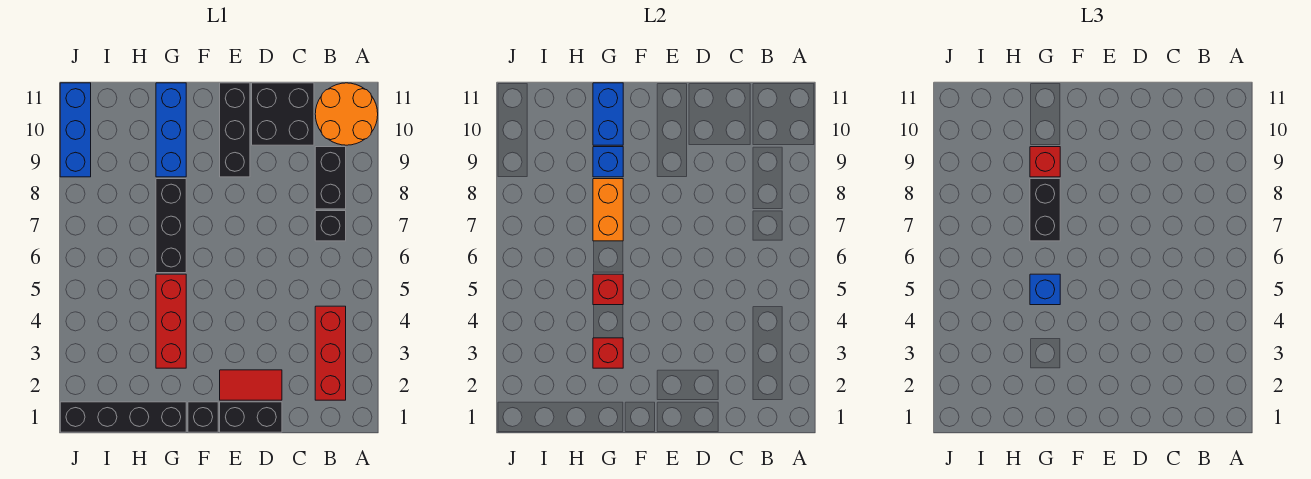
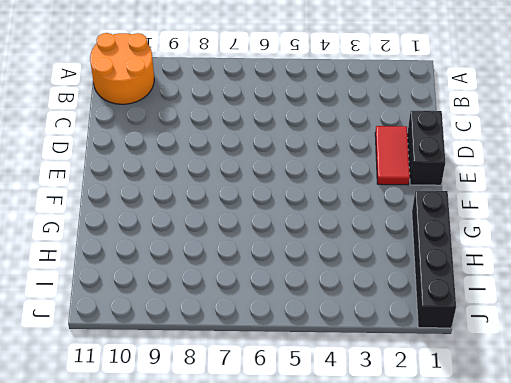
none -> red brick B2:B4 level 1
none -> black brick B7 level 1
none -> black brick B8:B9 level 1

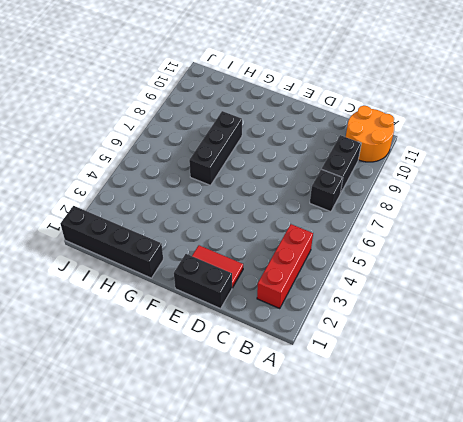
none -> black brick C10:D11 level 1
none -> black brick E9:E11 level 1
none -> black brick F1 level 1

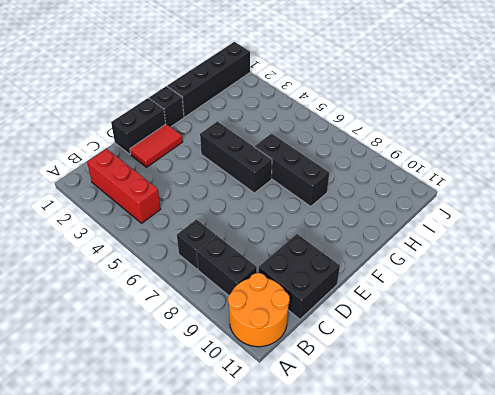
black brick F4:F6 level 1 -> black brick E9:E11 level 1
none -> red brick G3:G5 level 1
none -> blue brick G9:G11 level 1
none -> blue brick J9:J11 level 1

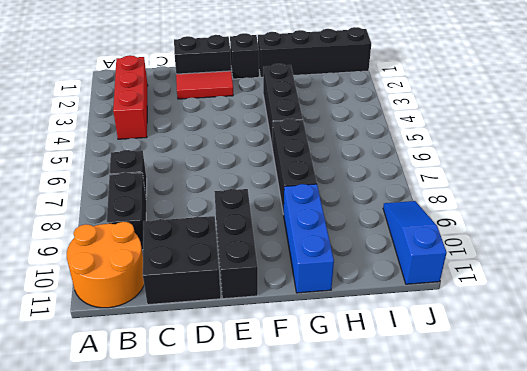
black brick G3:G5 level 1 -> red brick G3:G5 level 1
blue slope J9:J11 level 1 top 11 -> blue brick J9:J11 level 1
none -> red brick G3 level 2
none -> red brick G5 level 2
none -> orange brick G7:G8 level 2

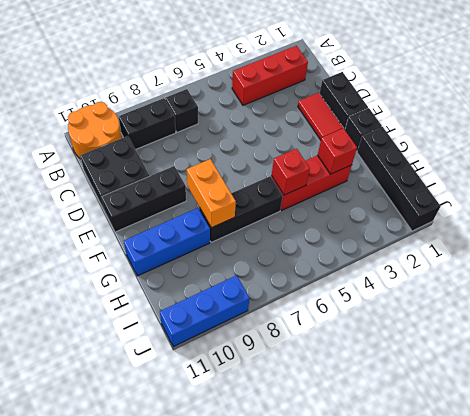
orange brick F8:G8 level 2 -> orange brick G7:G8 level 2
none -> blue brick G9 level 2
none -> blue brick G10:G11 level 2
none -> blue brick G5 level 3

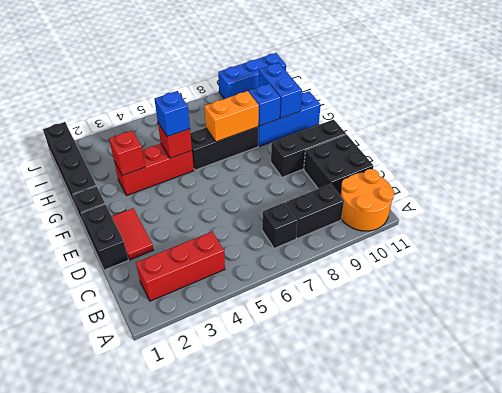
blue brick G10:H10 level 2 -> blue brick G10:G11 level 2
none -> black brick G7:G8 level 3
none -> red brick G9 level 3

